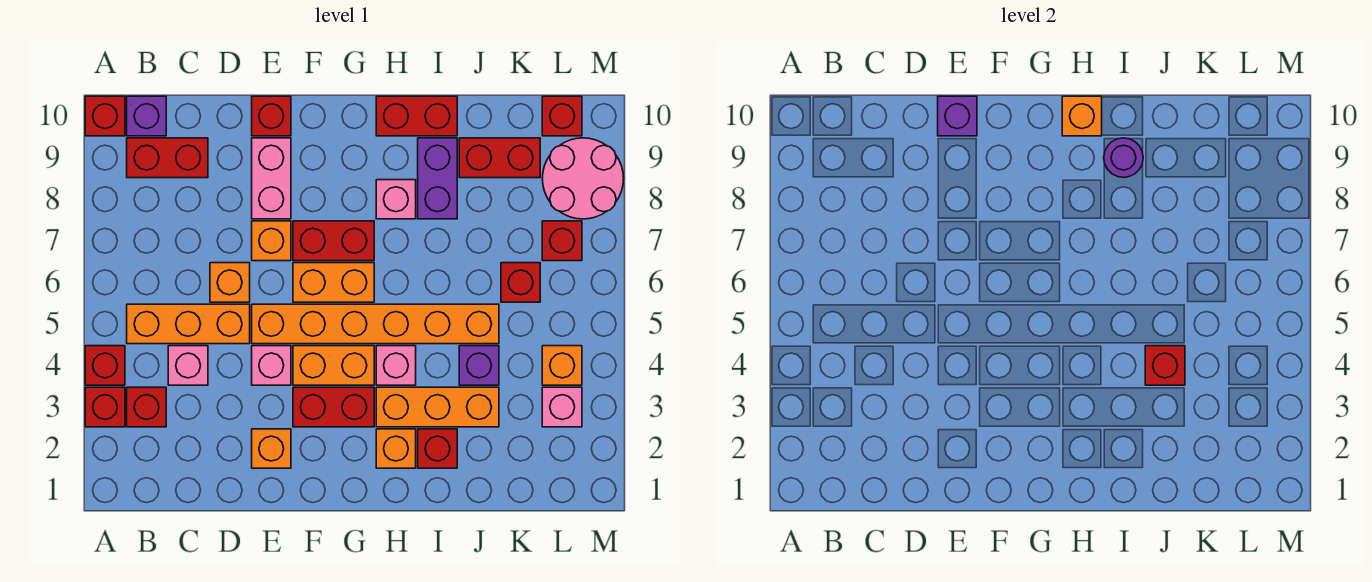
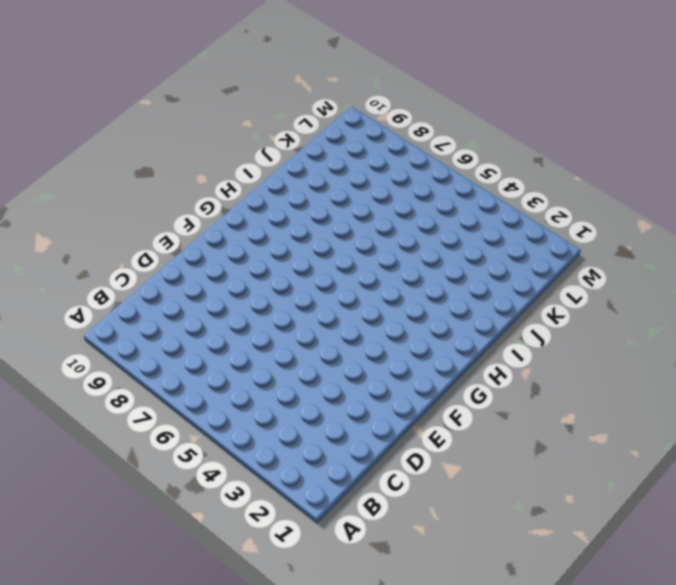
none -> red brick A3 level 1
none -> red brick A4 level 1
none -> red brick A10 level 1
none -> red brick B3 level 1

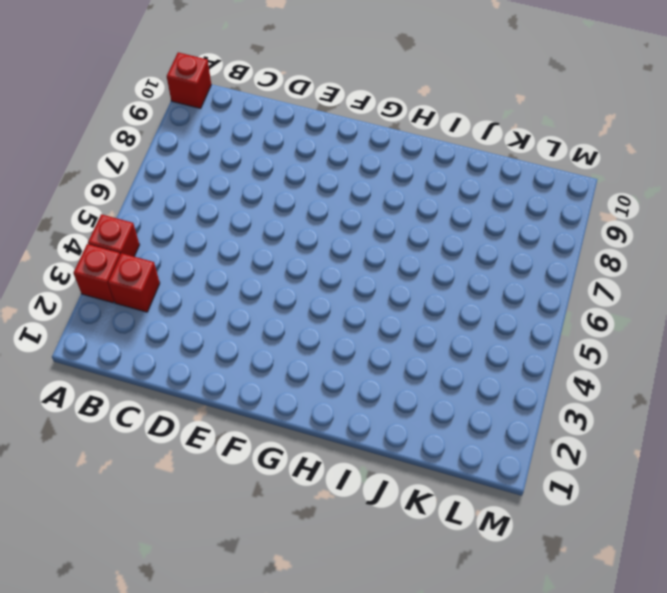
none -> orange brick B5:D5 level 1
none -> red brick B9:C9 level 1
none -> purple brick B10 level 1
none -> pink brick C4 level 1

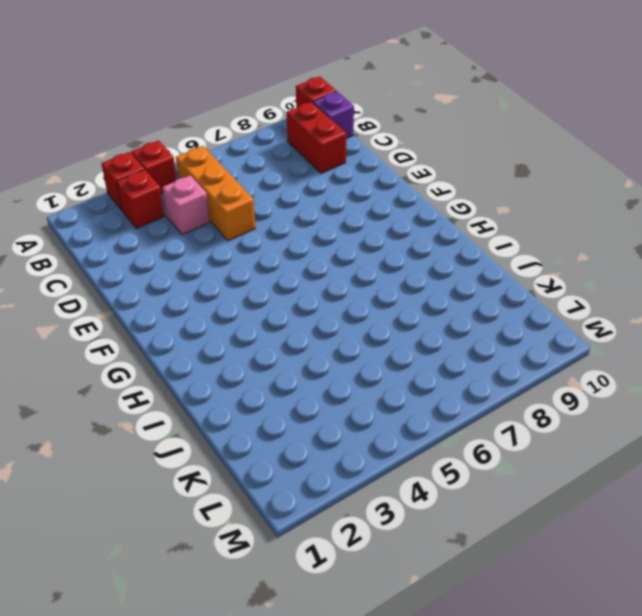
none -> orange brick D6 level 1
none -> orange brick E2 level 1
none -> pink brick E4 level 1
none -> orange brick E5:J5 level 1

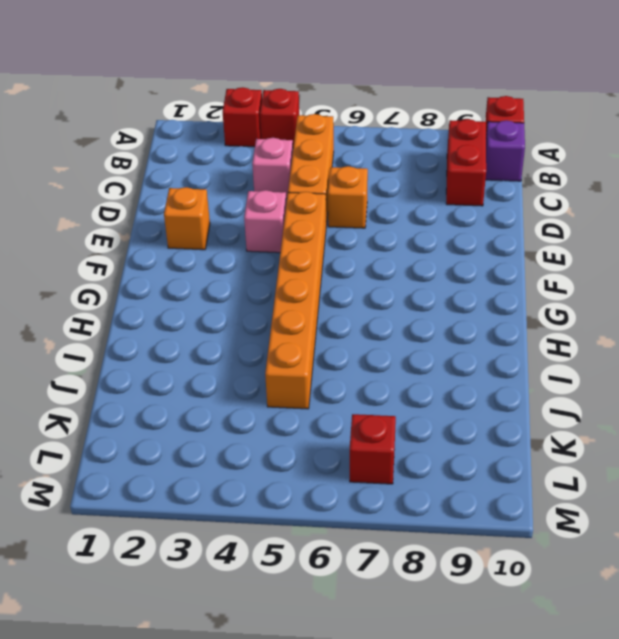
none -> red brick B3 level 1
none -> orange brick E7 level 1
none -> pink brick E8:E9 level 1
none -> red brick E10 level 1

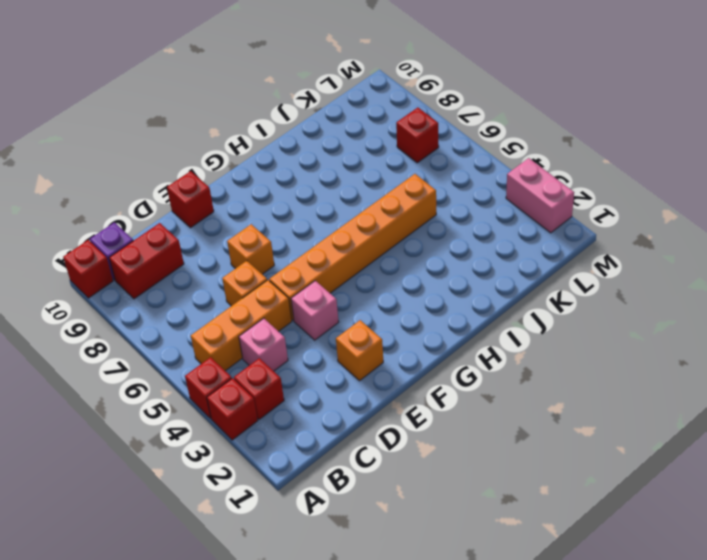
pink brick M2:M3 level 1 -> pink brick E8:E9 level 1
none -> red brick F3:G3 level 1
none -> orange brick F4:G4 level 1
none -> orange brick F6:G6 level 1
none -> red brick F7:G7 level 1

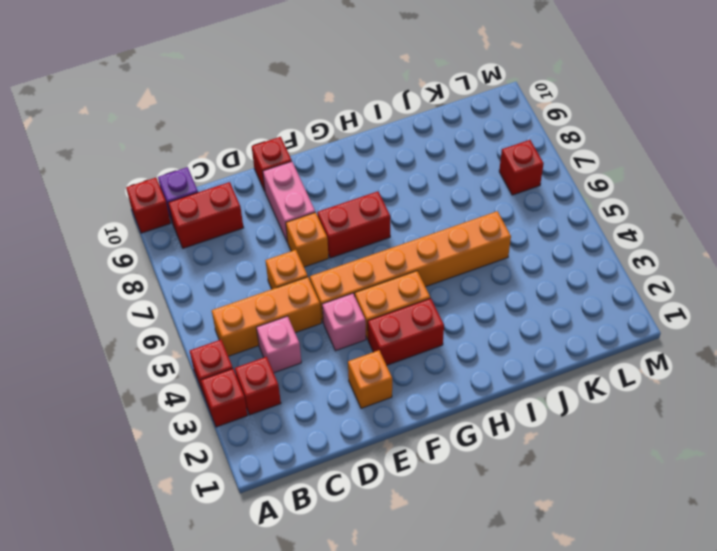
none -> orange brick F6:G6 level 1
none -> orange brick H2 level 1
none -> orange brick H3:J3 level 1
none -> pink brick H4 level 1

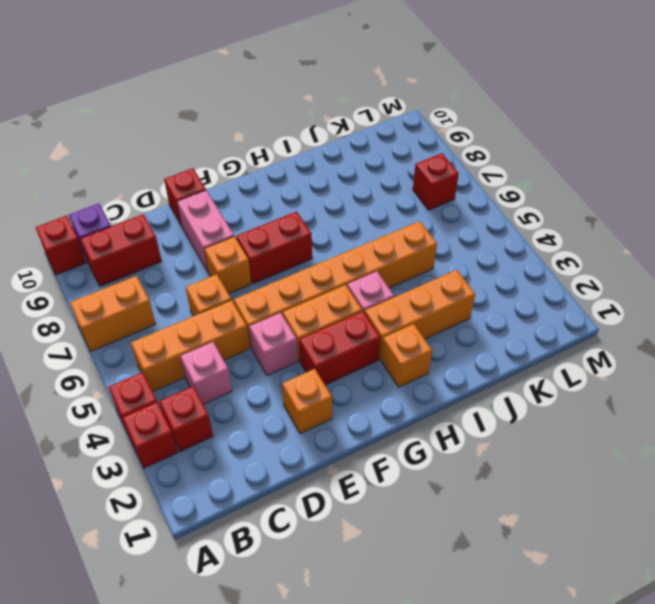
orange brick A7:B7 level 1 -> orange brick F6:G6 level 1
none -> pink brick H8 level 1
none -> red brick H10:I10 level 1
none -> red brick I2 level 1
none -> purple brick I8:I9 level 1

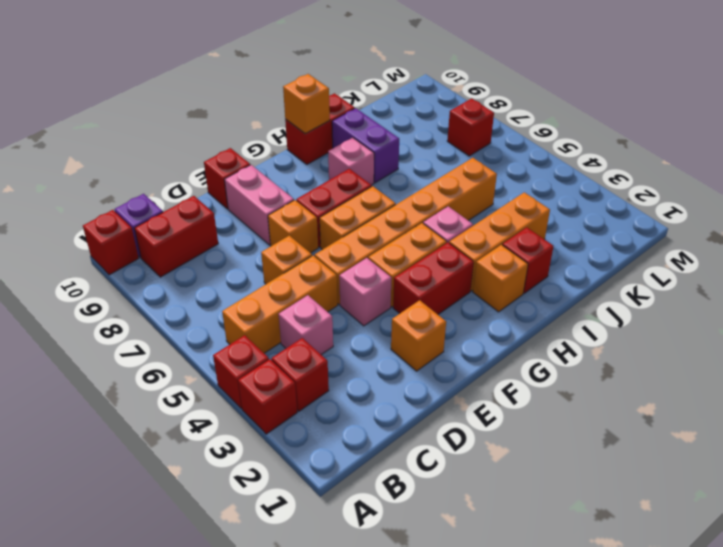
none -> purple brick J4 level 1
none -> red brick J9:K9 level 1
none -> red brick K6 level 1
none -> pink brick L3 level 1

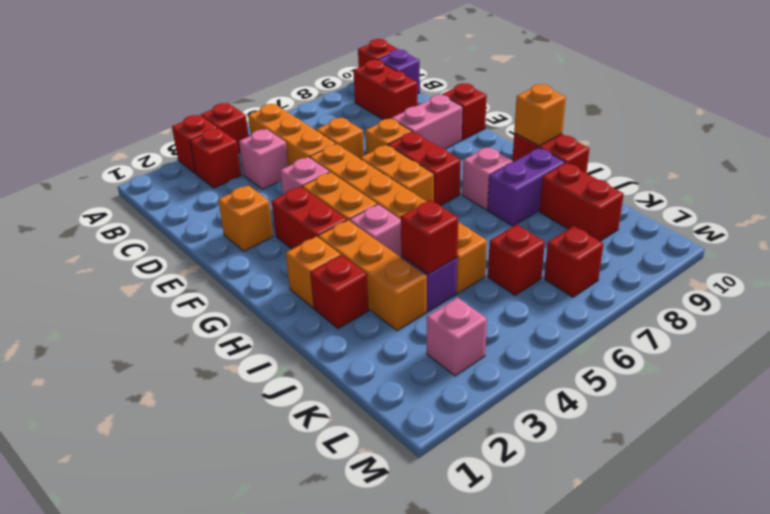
none -> orange brick L4 level 1
none -> pink round brick L8:M9 level 1
none -> red brick L10 level 1
none -> purple brick E10 level 2

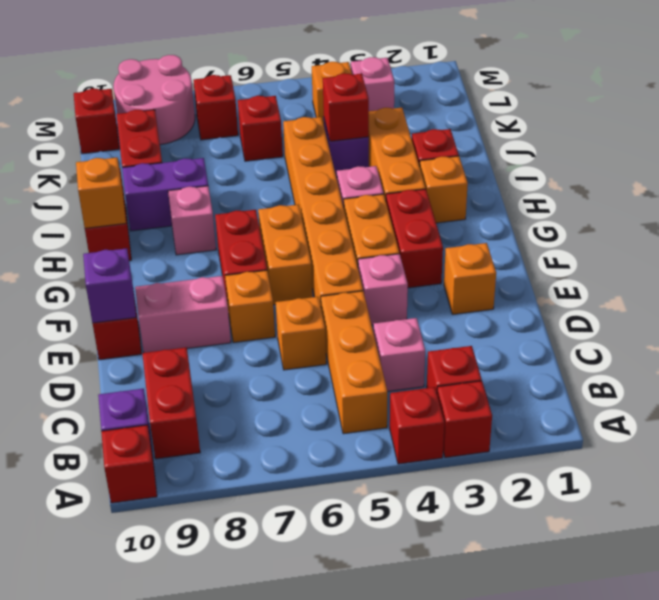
none -> purple round brick I9 level 2

